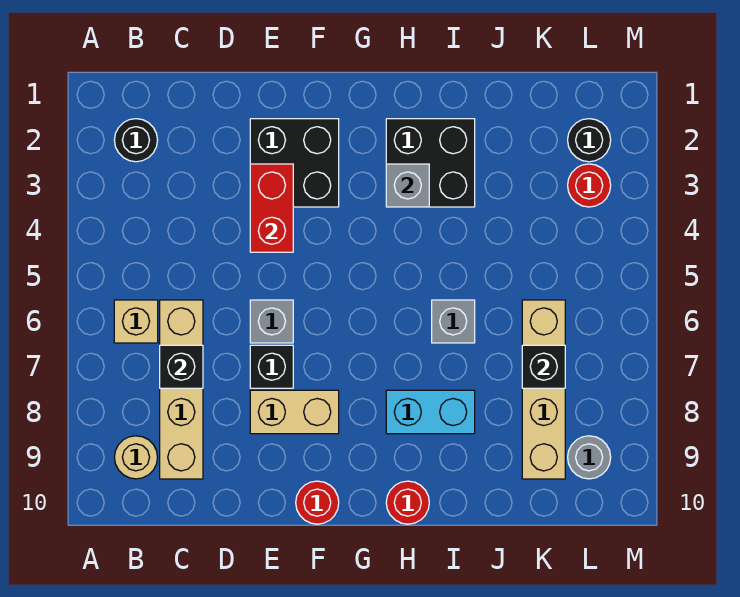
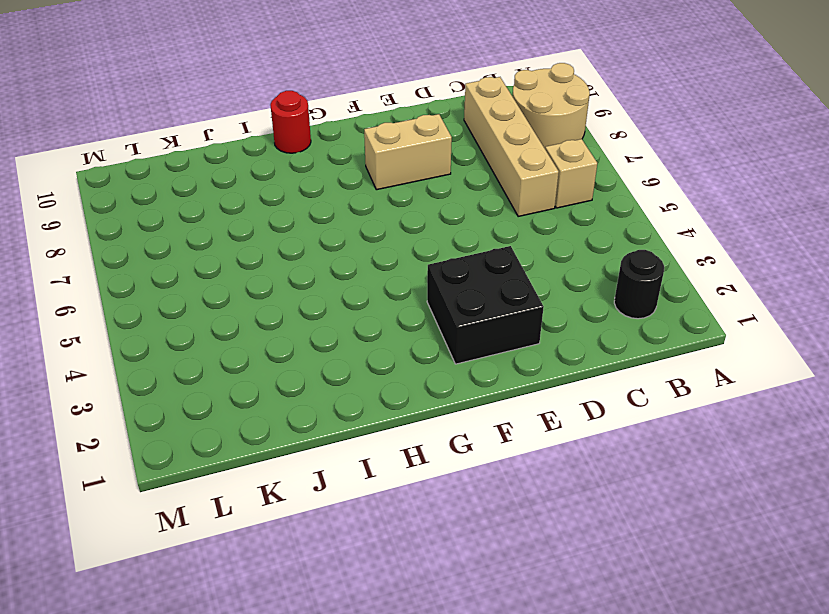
tan round brick A8:B9 level 1 -> tan round brick B9 level 1
none -> grey brick E6 level 1
none -> black brick E7 level 1
none -> red round brick F10 level 1

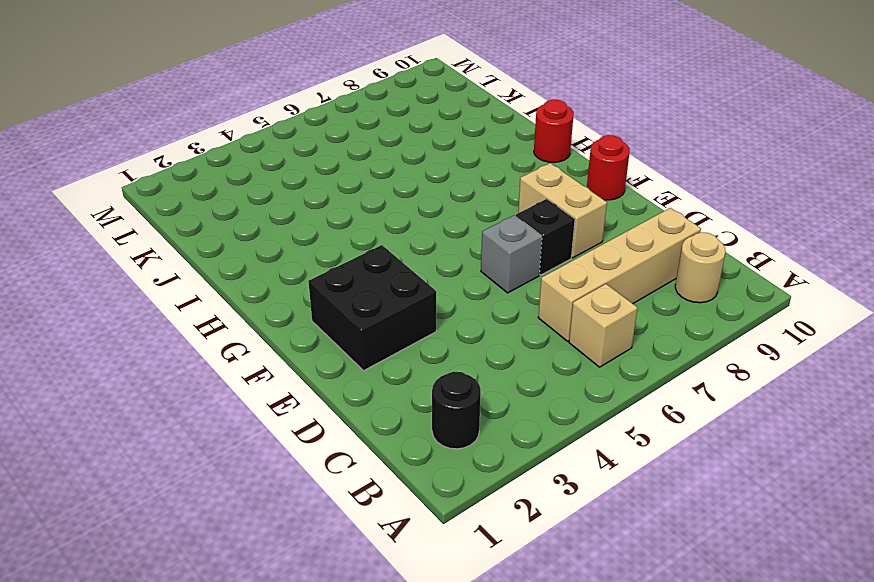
none -> black brick H2:I3 level 1
none -> cyan brick H8:I8 level 1
none -> grey brick I6 level 1

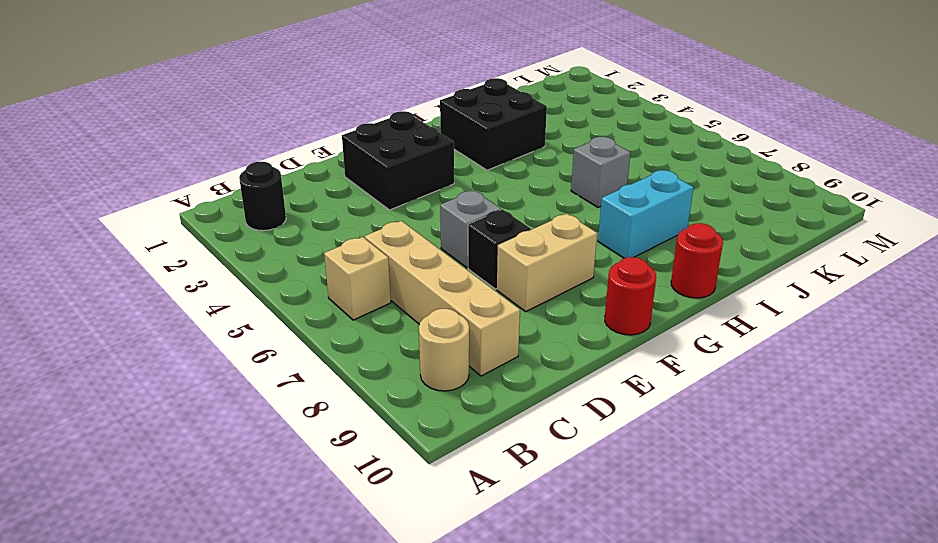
none -> tan brick K6:K9 level 1
none -> black round brick L2 level 1
none -> red round brick L3 level 1

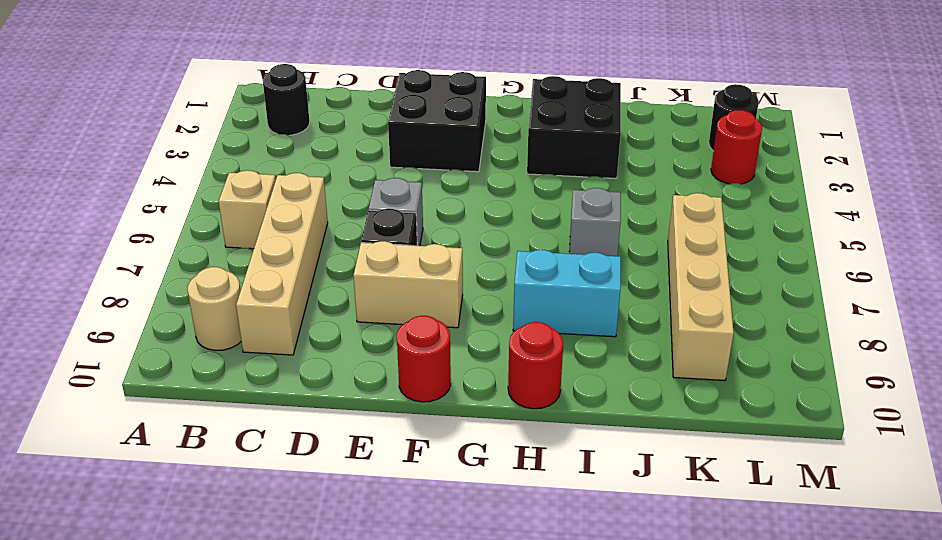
none -> grey round brick L9 level 1
none -> black brick C7 level 2
none -> red brick E3:E4 level 2

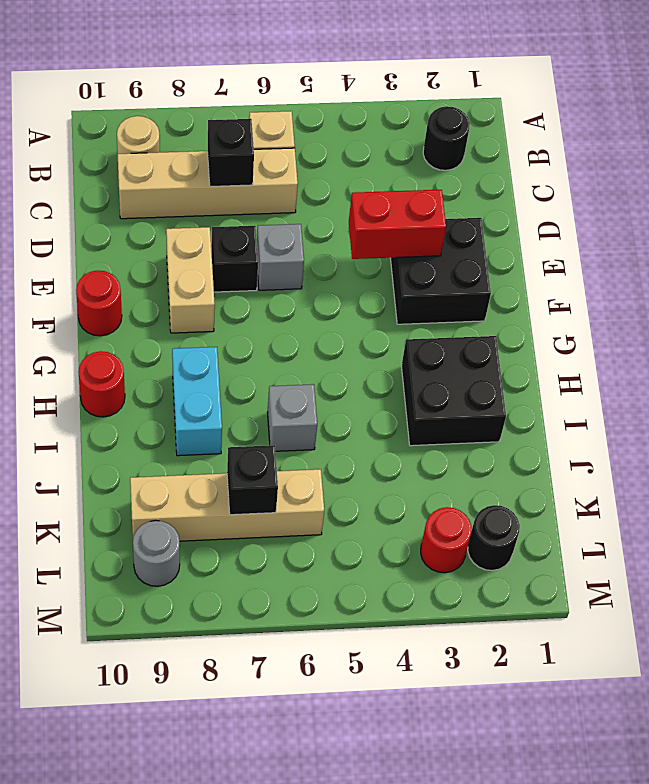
none -> grey brick H3 level 2

